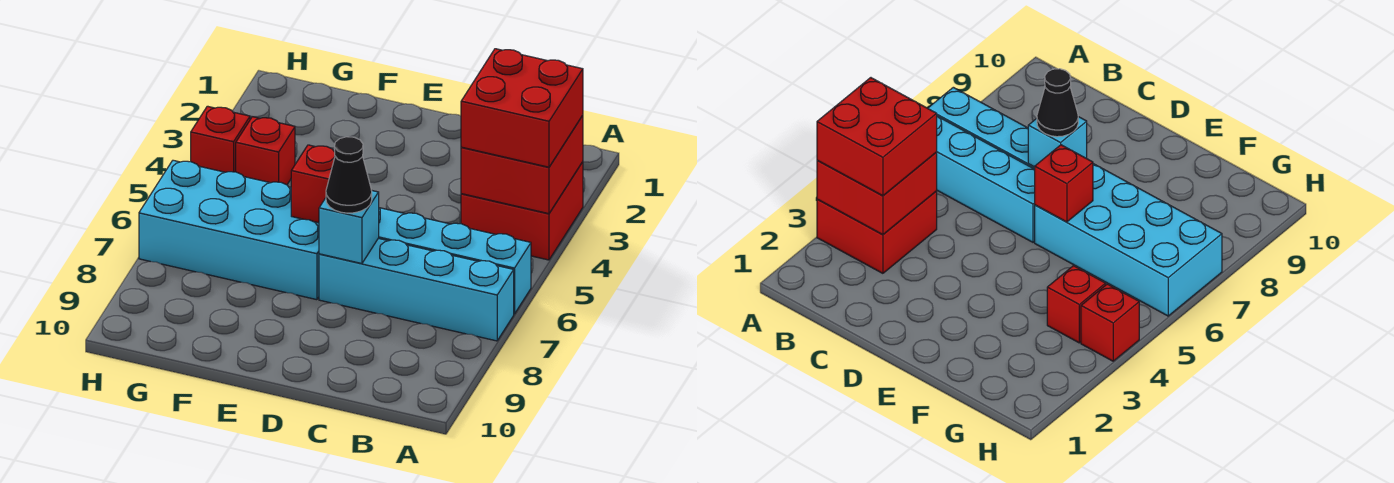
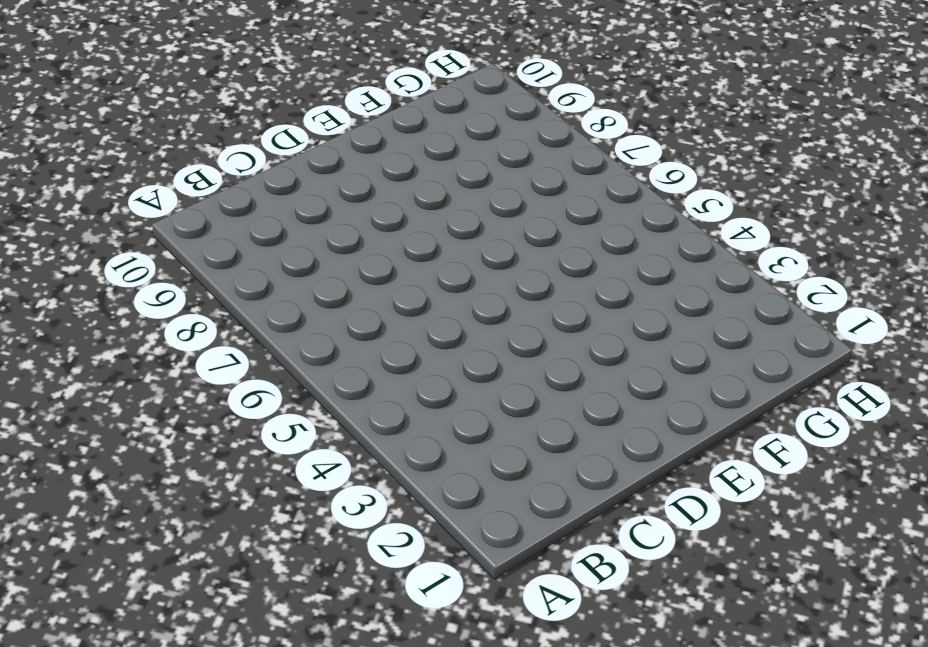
none -> red brick A3:B4 level 1
none -> cyan brick A6:D6 level 1

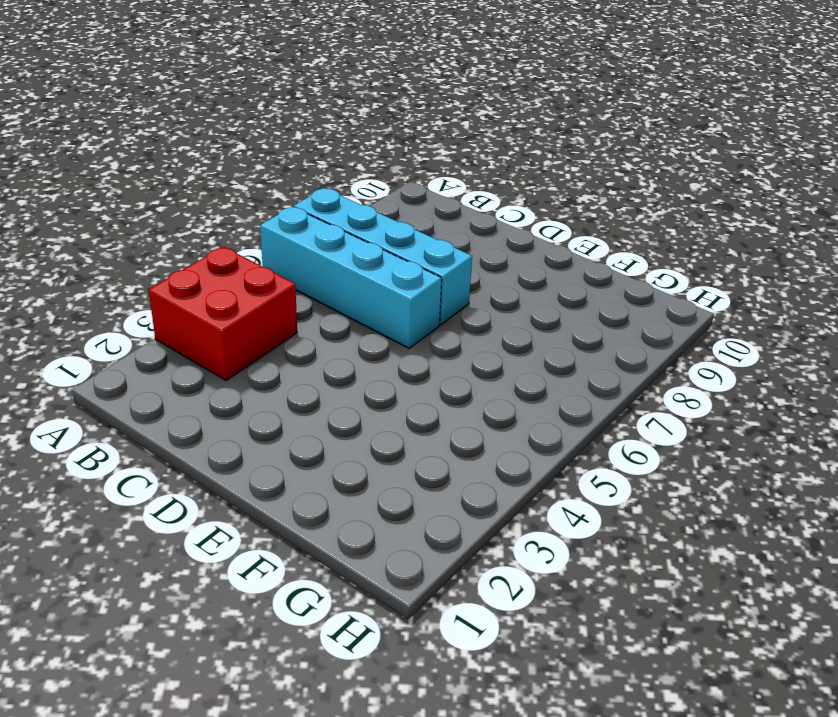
none -> cyan brick E6:H7 level 1
none -> red brick G4 level 1

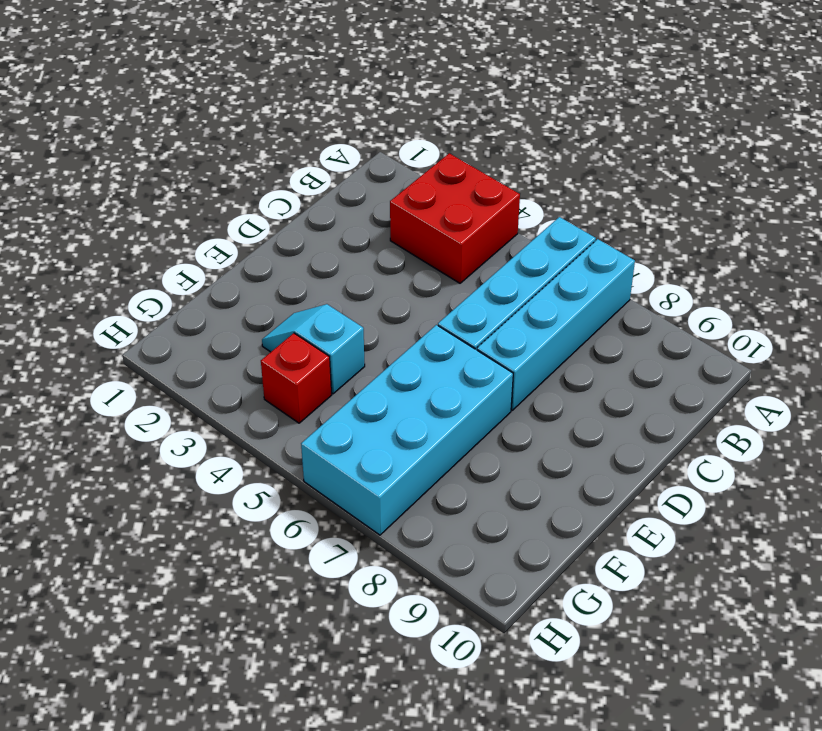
cyan slope F3:F4 level 1 top 4 -> none
none -> red brick H4 level 1
none -> red brick A3:B4 level 2

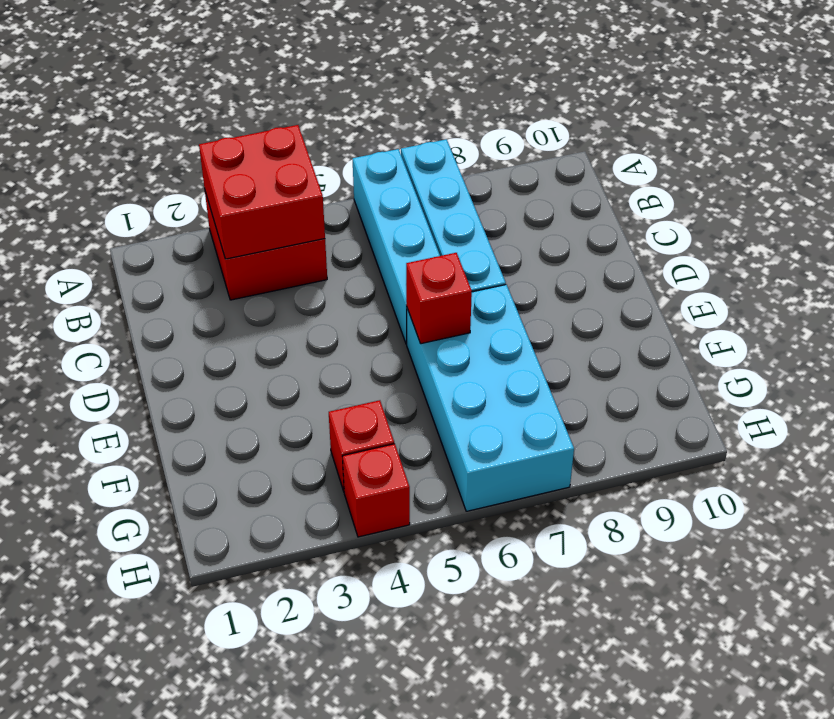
none -> cyan brick D7 level 2
none -> red brick A3:B4 level 3

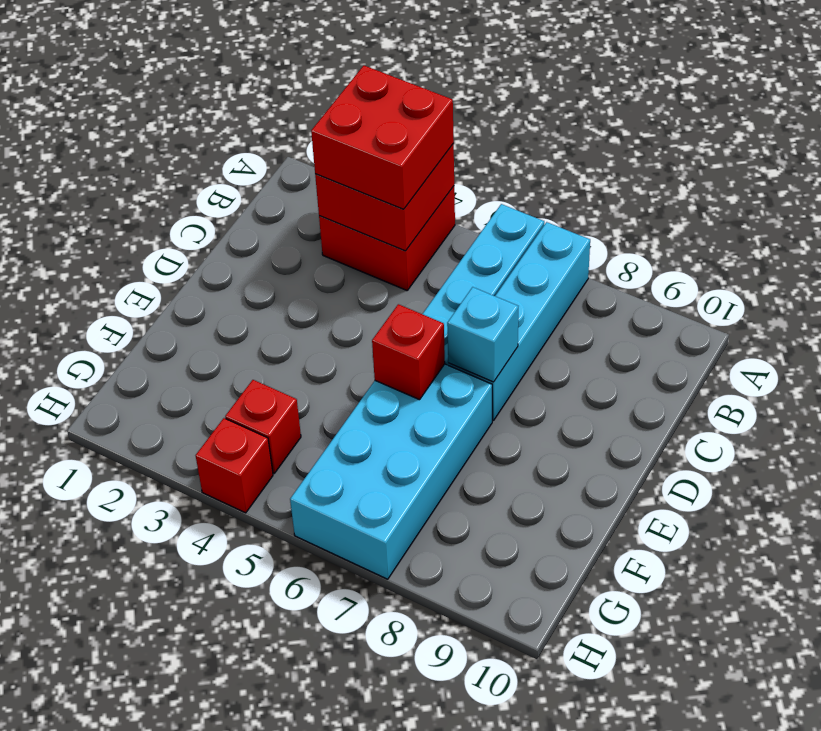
none -> black cone D7 level 3

